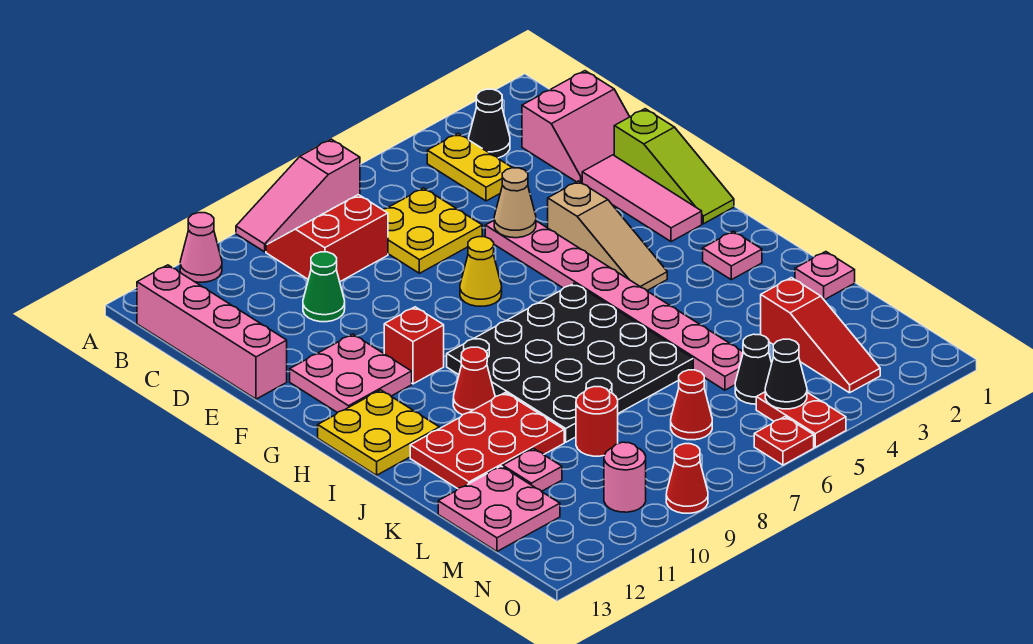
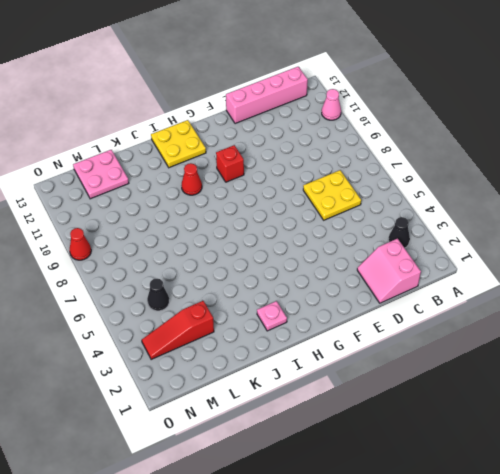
none -> pink slope A7:A9 level 1 top 7
none -> yellow plate B4:C4 level 1
none -> red slope B8:C9 level 1 top C
none -> green cone D10 level 1

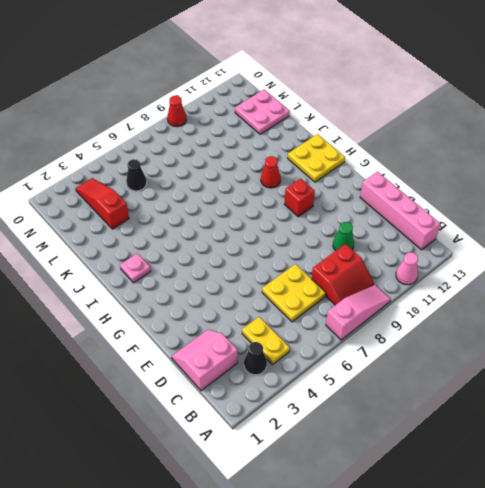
none -> lime slope E1:G1 level 1 top E
none -> pink tile E2:G2 level 1
none -> pink plate E5:L5 level 1
none -> tan slope F4:H4 level 1 top F

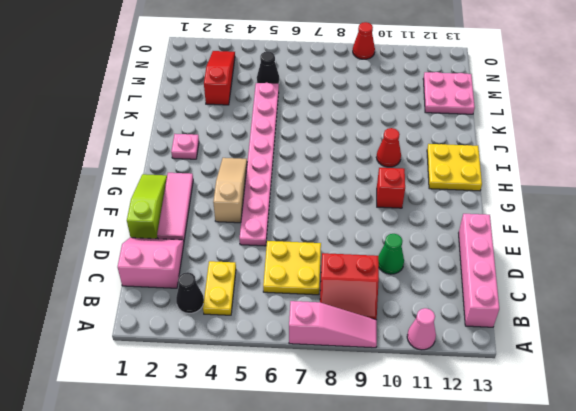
none -> yellow cone F7 level 1
none -> pink plate F11:G12 level 1
none -> black plate H6:K9 level 1
none -> red plate J10:K12 level 1

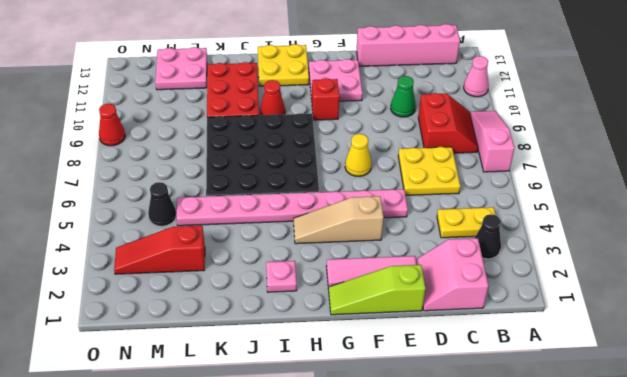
none -> pink plate K1 level 1
none -> red round brick L9 level 1
none -> pink plate L11 level 1
none -> red cone M7 level 1

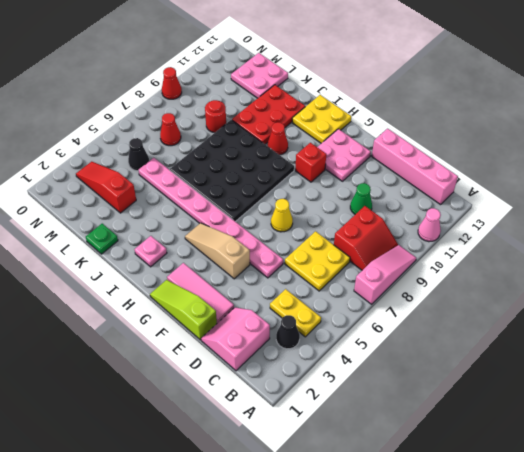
green plate K1 level 1 -> pink plate K1 level 1
none -> pink plate L11 level 1
none -> red plate N5:O5 level 1
none -> pink round brick N10 level 1
none -> red plate O6 level 1

